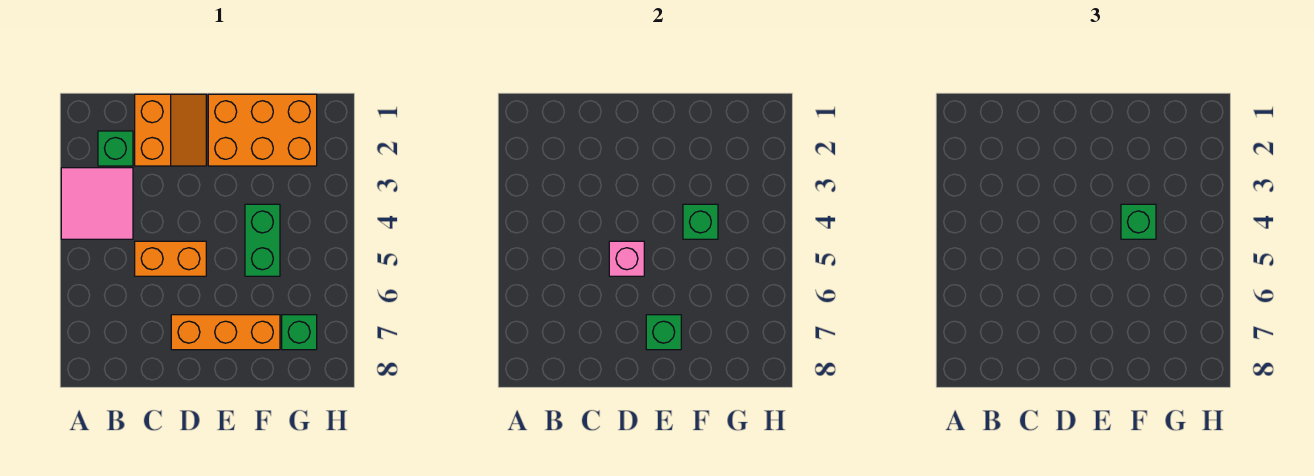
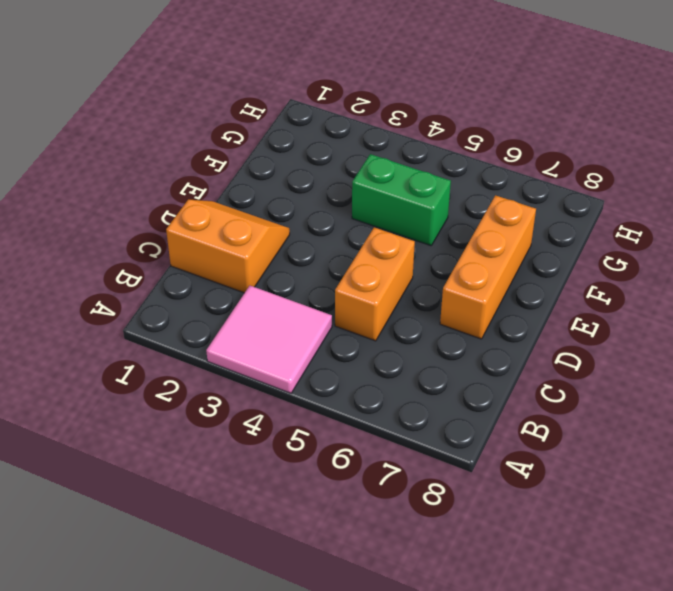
none -> green brick B2 level 1
none -> orange brick E1:G2 level 1
none -> green brick G7 level 1

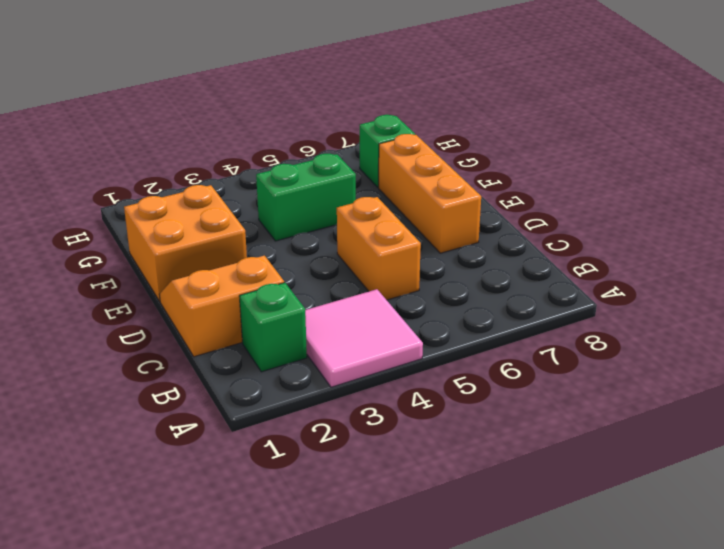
orange brick E1:F2 level 1 -> orange brick E1:G2 level 1
none -> pink brick D5 level 2
none -> green brick E7 level 2
none -> green brick F4 level 2

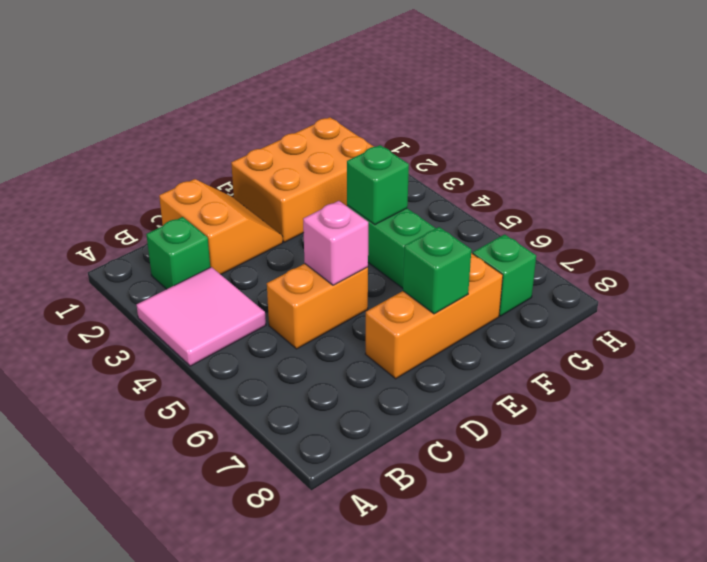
none -> green brick F4 level 3

